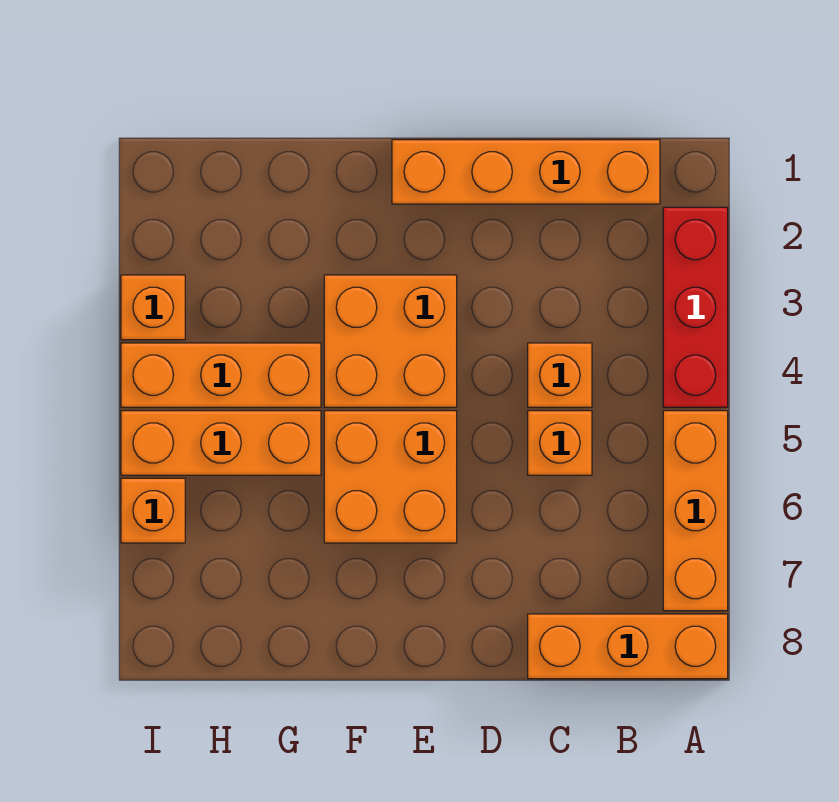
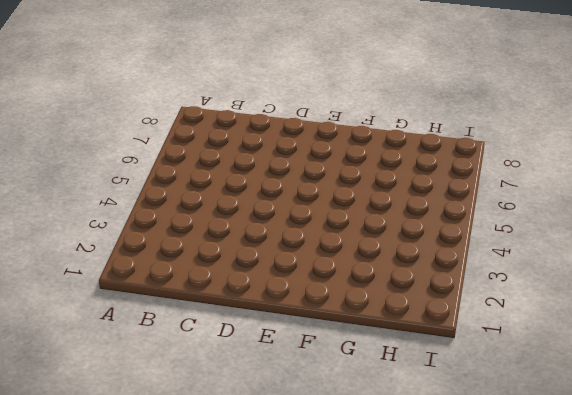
none -> red brick A2:A4 level 1
none -> orange brick A5:A7 level 1
none -> orange brick A8:C8 level 1

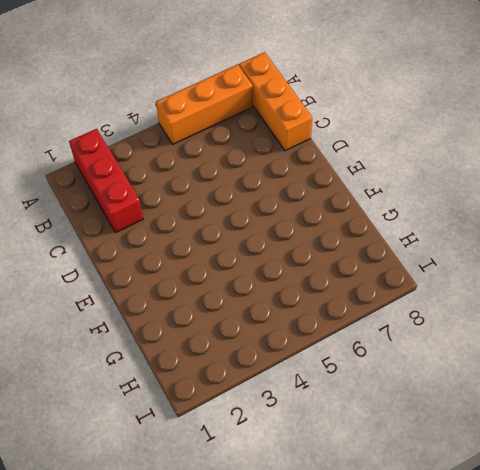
red brick A2:C2 level 1 -> red brick A2:A4 level 1
none -> orange brick B1:E1 level 1
none -> orange brick C4 level 1
none -> orange brick C5 level 1

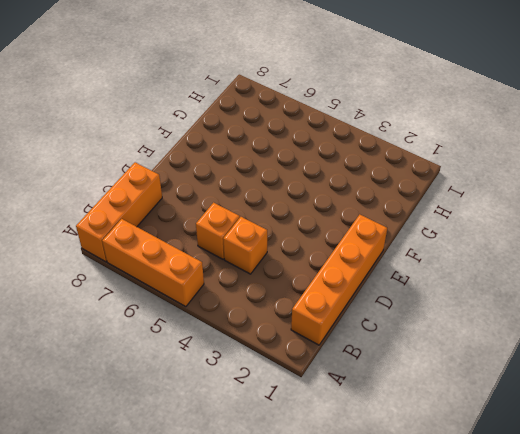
none -> red brick A2:A4 level 1
none -> orange brick E3:F4 level 1
none -> orange brick E5:F6 level 1

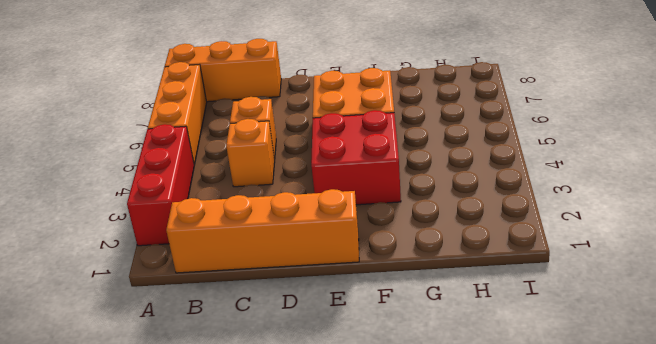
red brick E3:F4 level 1 -> orange brick E3:F4 level 1
none -> orange brick G4:I4 level 1
none -> orange brick G5:I5 level 1
none -> orange brick I3 level 1

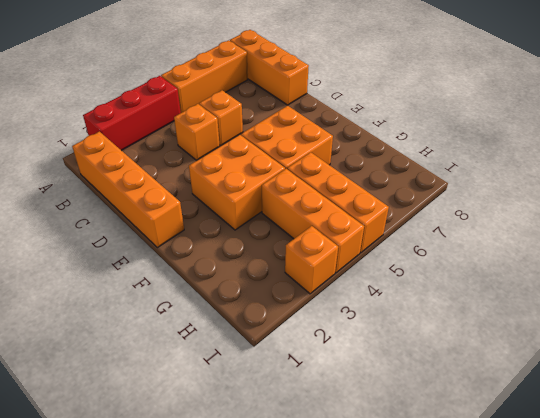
none -> orange brick I6 level 1

